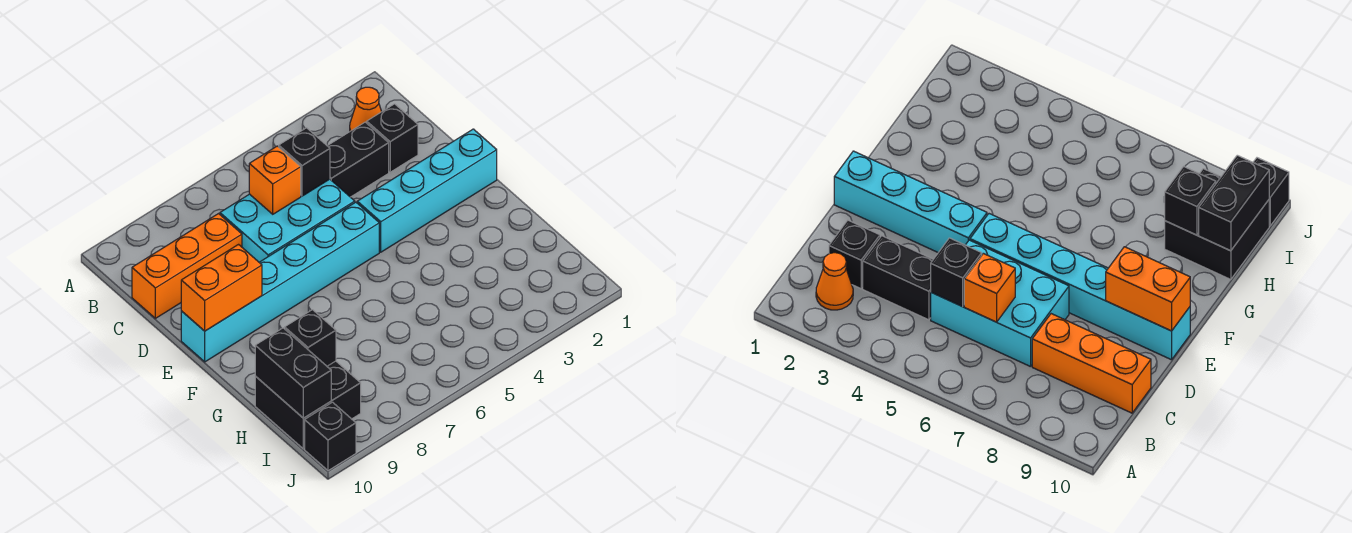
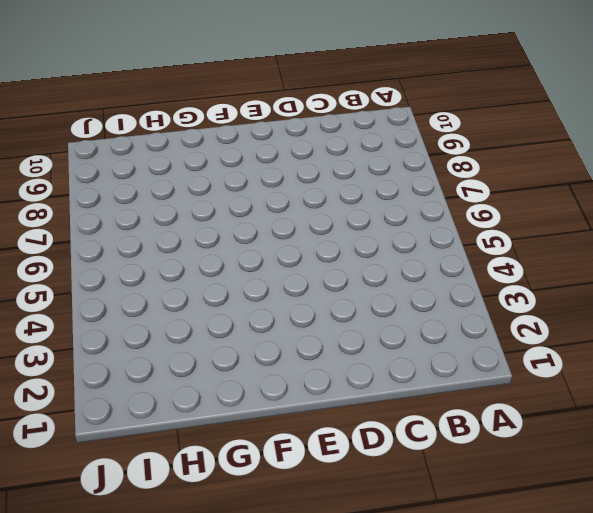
none -> orange cone B2 level 1
none -> black brick C2 level 1
none -> black brick C3:C4 level 1

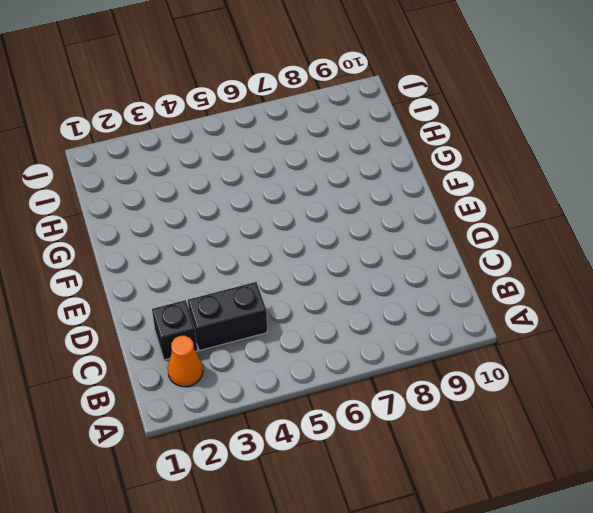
none -> cyan brick C5:D7 level 1
none -> orange brick C8:C10 level 1
none -> cyan brick E1:E4 level 1

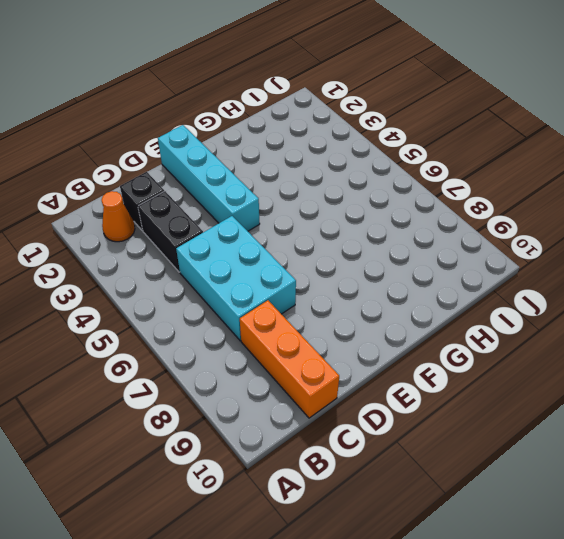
none -> cyan brick E5:E10 level 1
none -> black brick H9:I10 level 1
none -> black brick J10 level 1

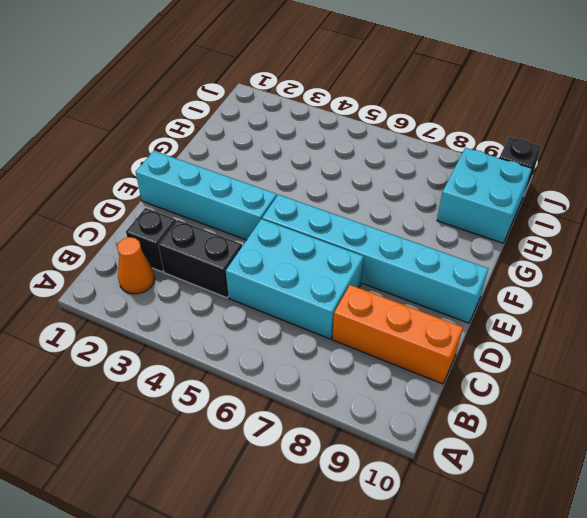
cyan brick H9:I10 level 1 -> black brick H9:I10 level 1
none -> black brick C5 level 2
none -> orange brick C6 level 2
none -> orange brick E9:E10 level 2

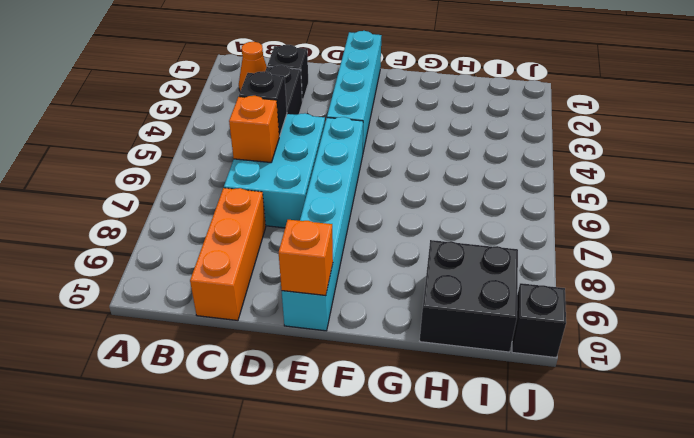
orange brick E10 level 2 -> orange brick E9:E10 level 2
none -> black brick H9 level 2
none -> black brick H10:I10 level 2

